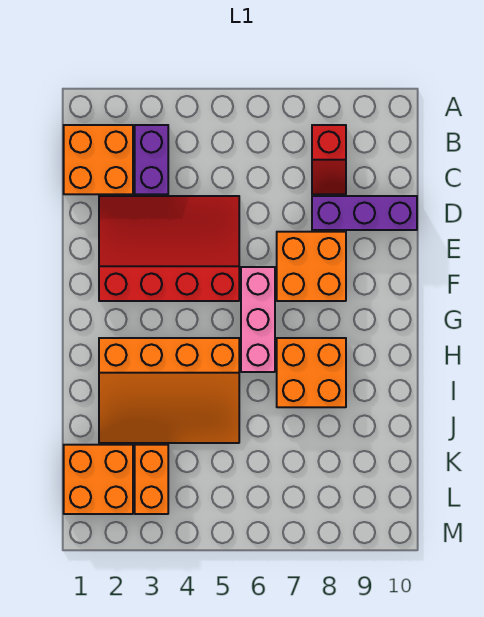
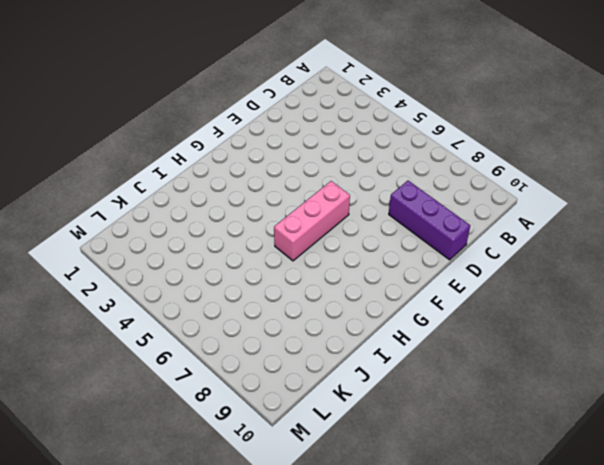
none -> orange brick B1:C2 level 1
none -> purple brick B3:C3 level 1

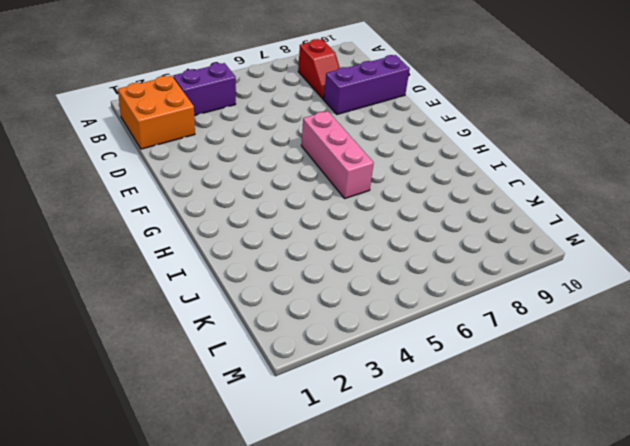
purple brick B3:B4 level 1 -> purple brick B3:C3 level 1
none -> red slope D2:F5 level 1 top F
none -> orange brick E7:F8 level 1

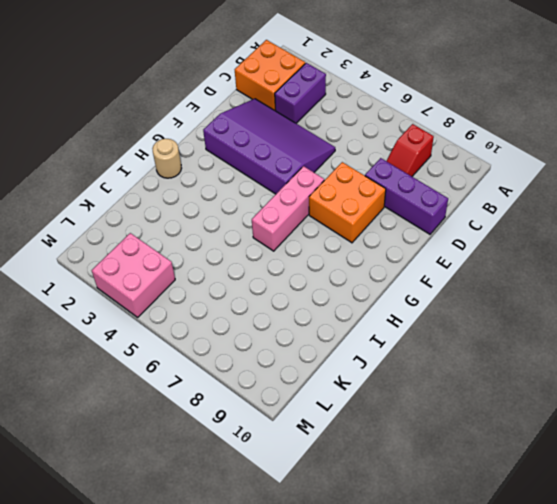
purple slope D2:F5 level 1 top F -> red slope D2:F5 level 1 top F
tan round brick H1 level 1 -> none
pink brick L3:M4 level 1 -> orange brick K3:L3 level 1
none -> orange slope H2:J5 level 1 top H
none -> orange brick H7:I8 level 1

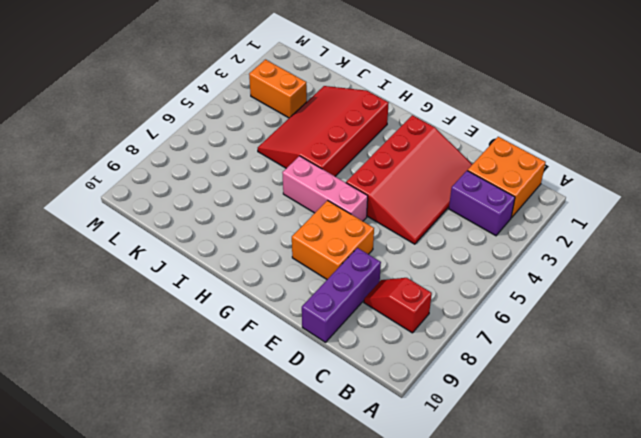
red slope H2:J5 level 1 top H -> orange slope H2:J5 level 1 top H
none -> orange brick H7:I8 level 1
none -> orange brick K1:L2 level 1

